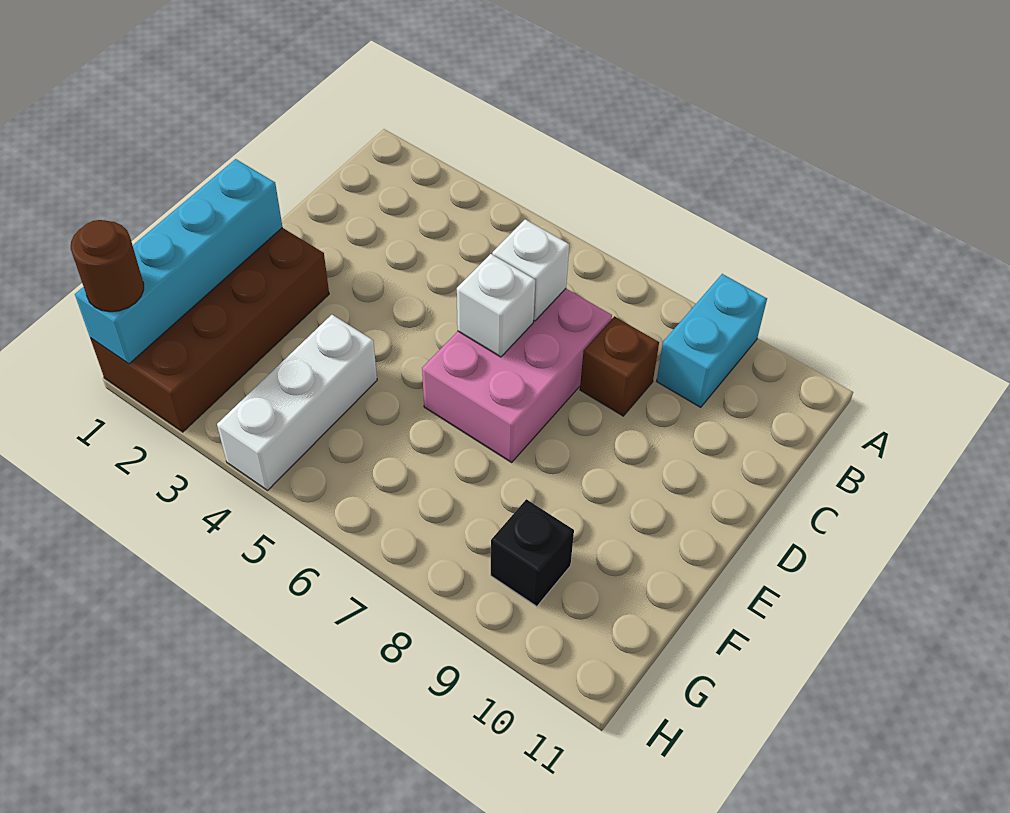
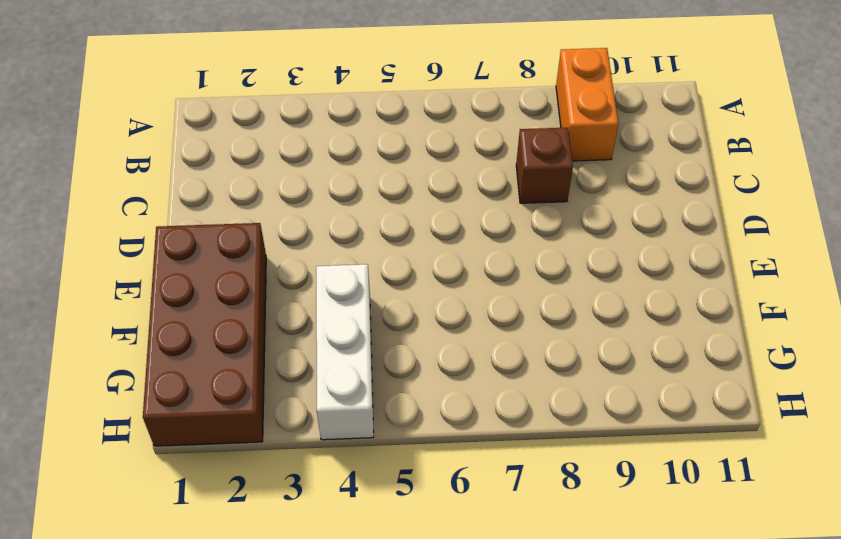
orange brick A9:B9 level 1 -> cyan brick A9:B9 level 1
none -> pink brick C6:E7 level 1
none -> black brick G9 level 1

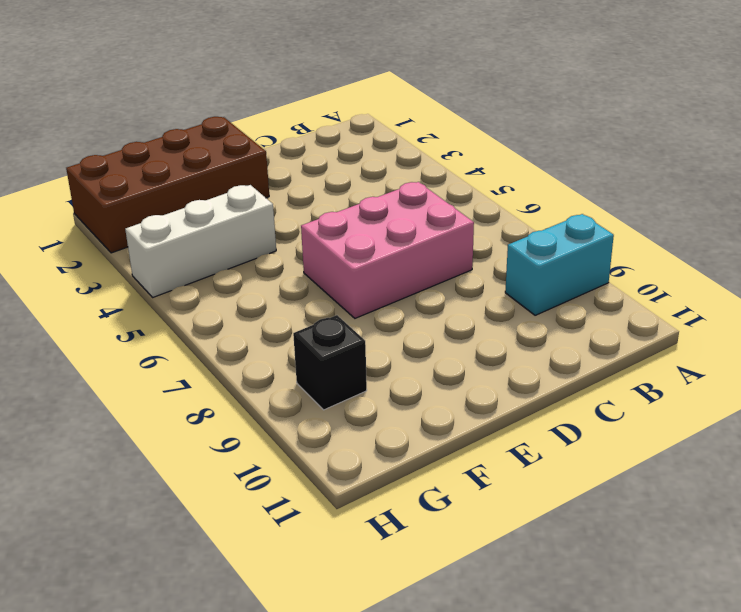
none -> brown brick C8 level 1
none -> white brick C6 level 2

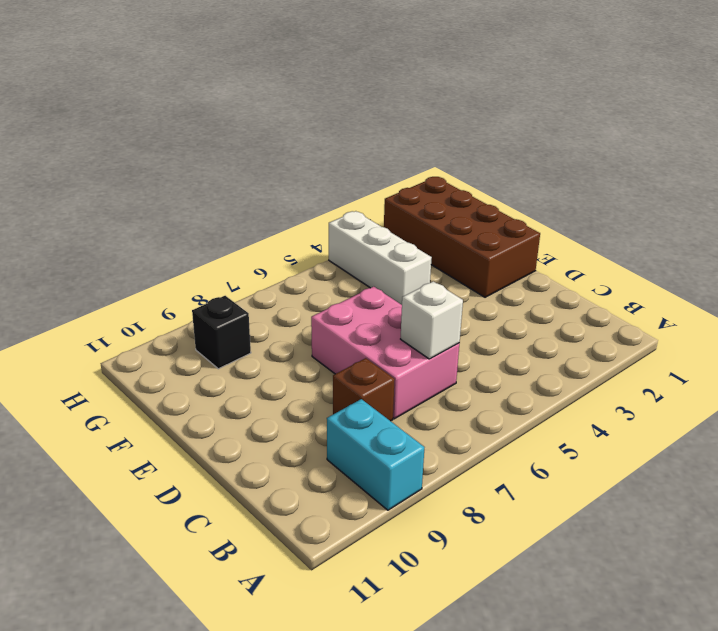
none -> white brick D6 level 2
none -> cyan brick E1:H1 level 2

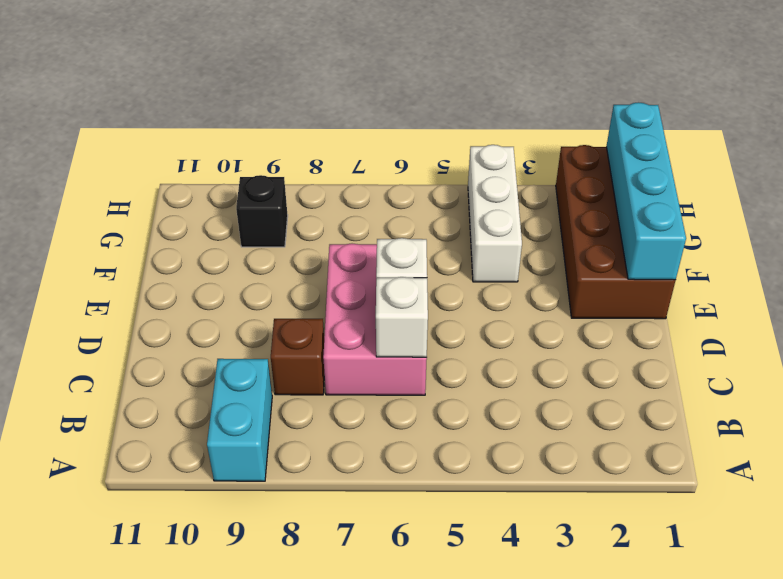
none -> brown round brick H1 level 3

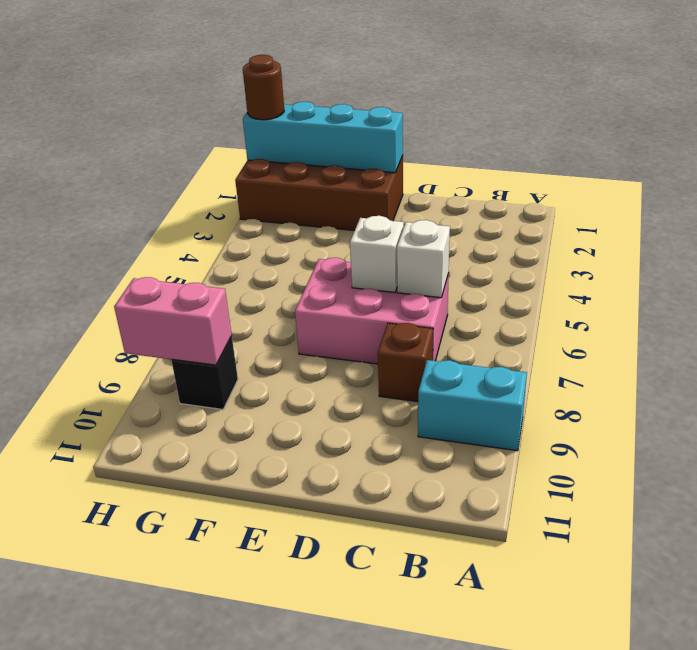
pink brick G9:H9 level 2 -> none
none -> white brick F4:H4 level 1

